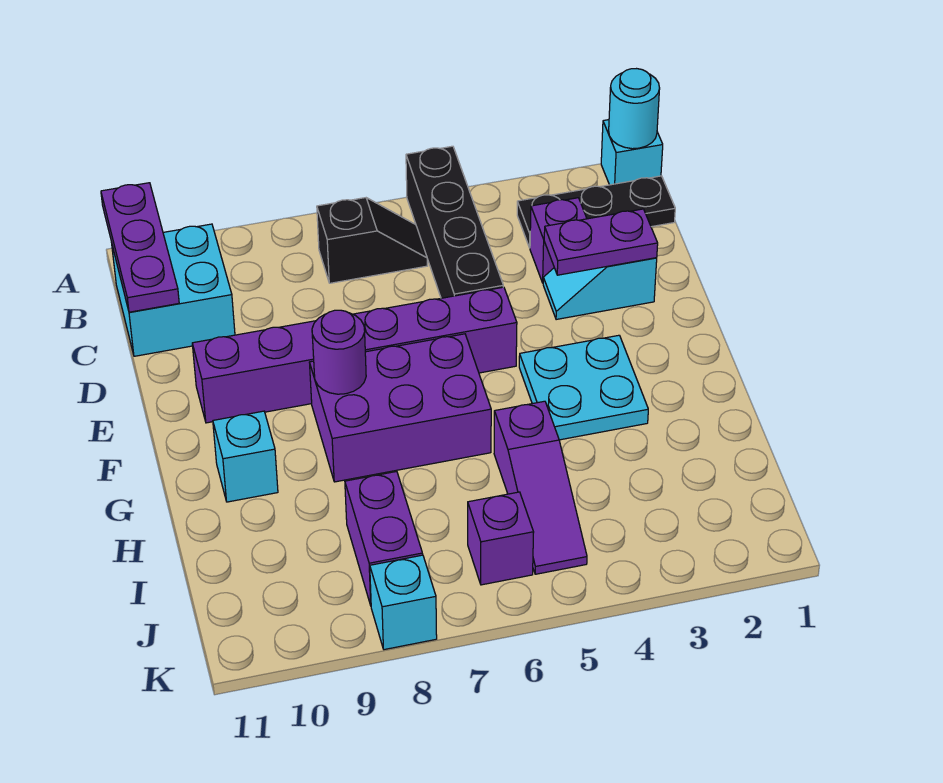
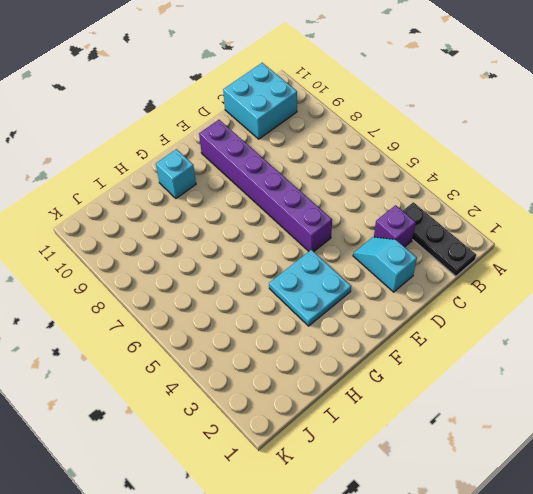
none -> cyan brick A1 level 1
none -> black brick A5:D5 level 1
none -> black slope B6:B7 level 1 top 7

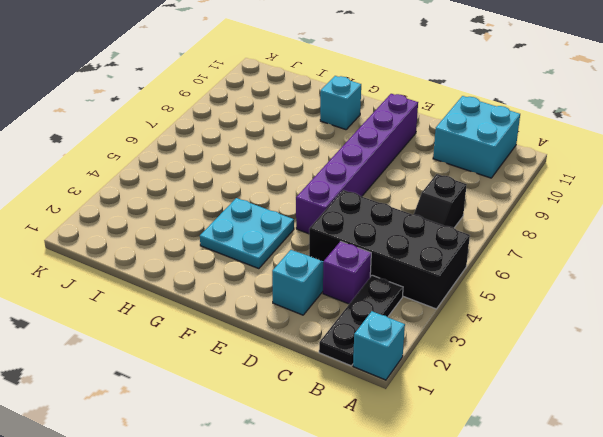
black brick A4:D5 level 1 -> black brick A5:D5 level 1
none -> purple brick F6:G8 level 1
none -> purple slope H5:J5 level 1 top H
none -> purple brick I8:J8 level 1

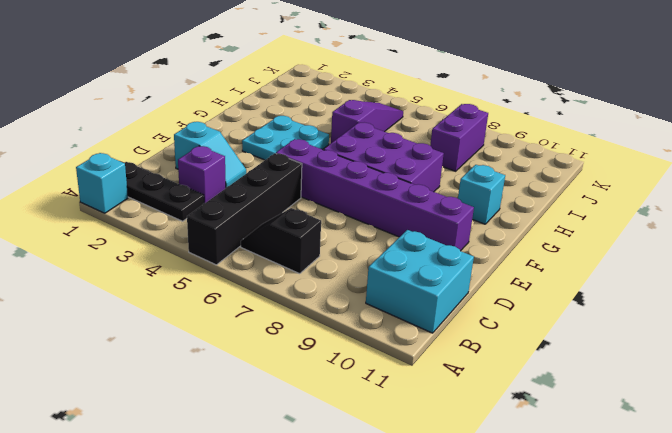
none -> purple brick J6 level 1
none -> cyan brick K8 level 1
none -> cyan round brick A1 level 2

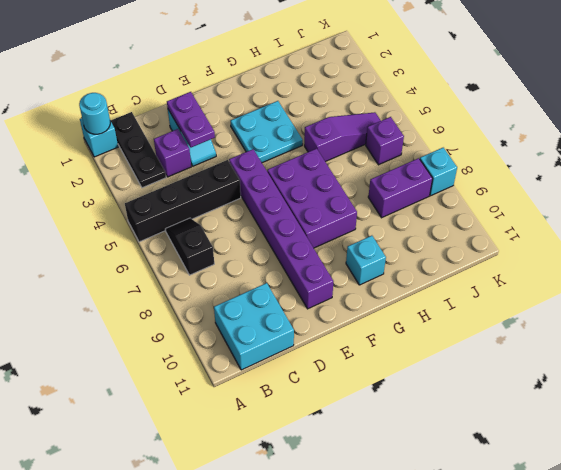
none -> purple plate A11:C11 level 2
none -> purple round brick F8 level 2

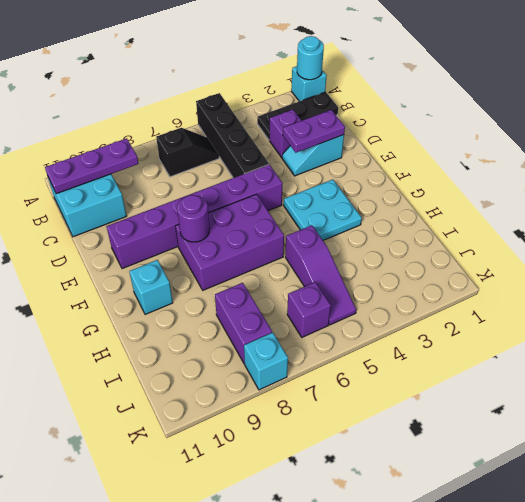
purple plate B9:B11 level 2 -> purple plate A11:C11 level 2

